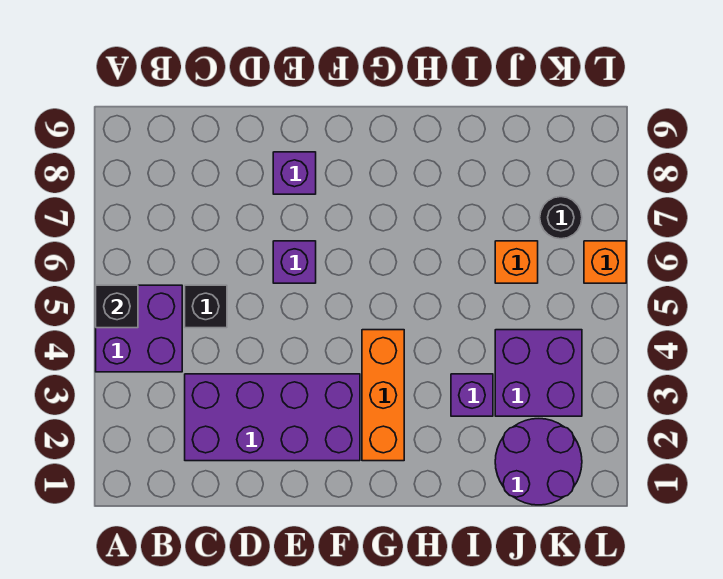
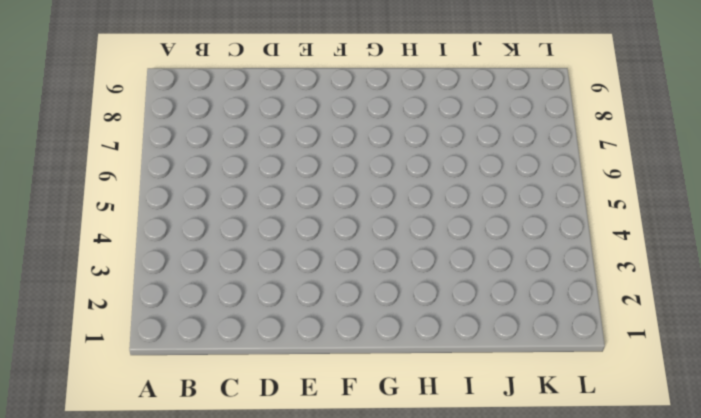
none -> purple brick A4:B5 level 1
none -> purple brick C2:F3 level 1
none -> black brick C5 level 1

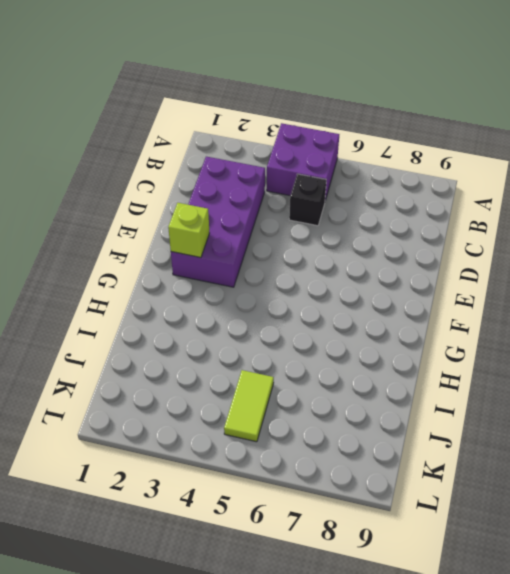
lime brick F2 level 2 -> none
lime tile J5:K5 level 1 -> none
none -> purple brick E6 level 1
none -> purple brick E8 level 1
none -> orange brick G2:G4 level 1

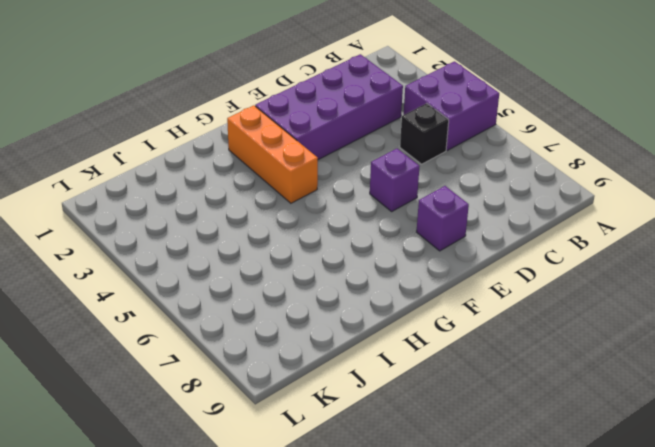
none -> purple brick I3 level 1
none -> purple round brick J1:K2 level 1
none -> purple brick J3:K4 level 1

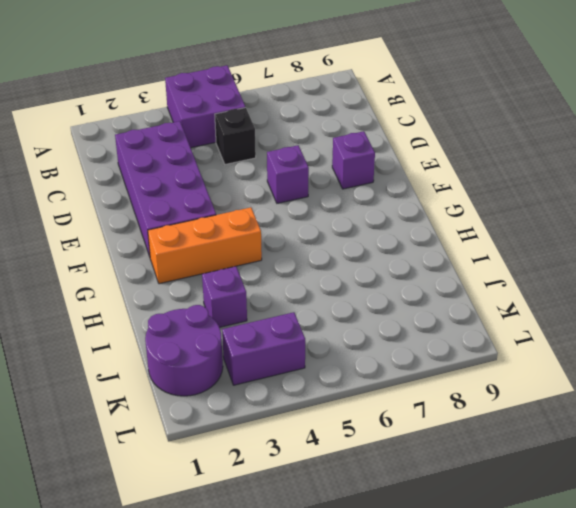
purple brick K3:K4 level 1 -> purple brick J3:K4 level 1
none -> orange brick J6 level 1
none -> black round brick K7 level 1
none -> orange brick L6 level 1

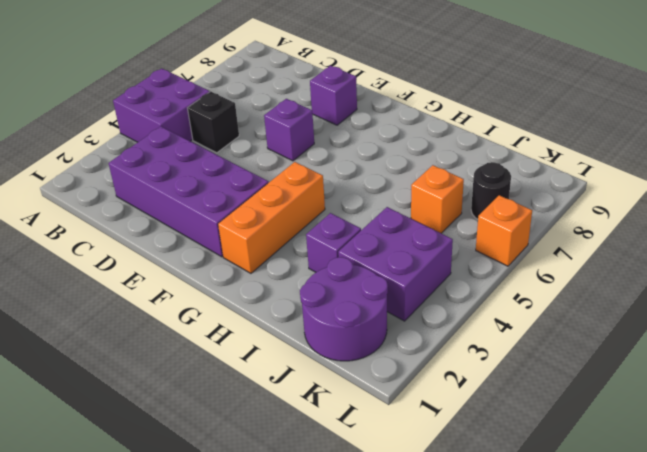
none -> black brick A5 level 2

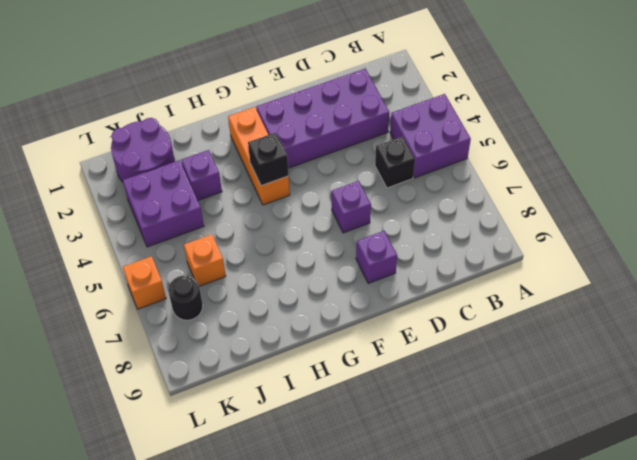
black brick G4 level 2 -> black brick A5 level 2

